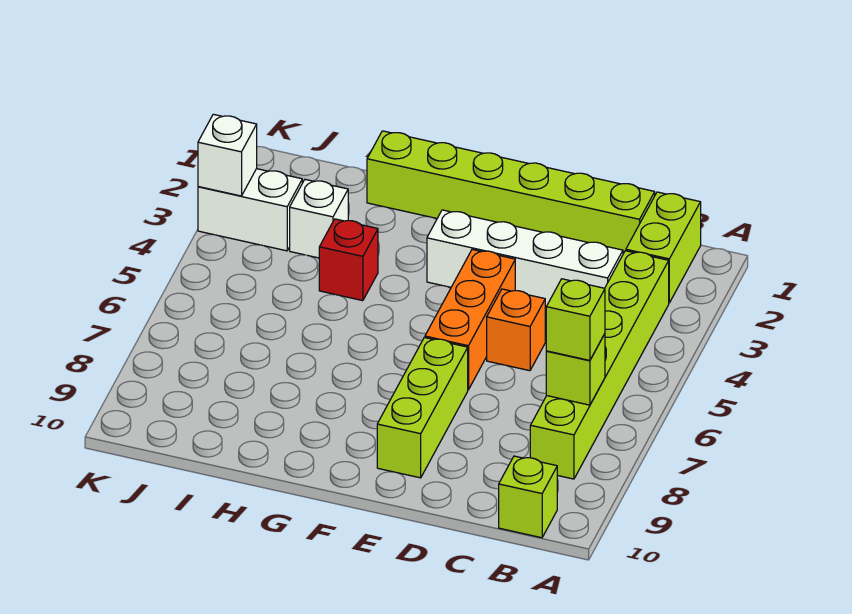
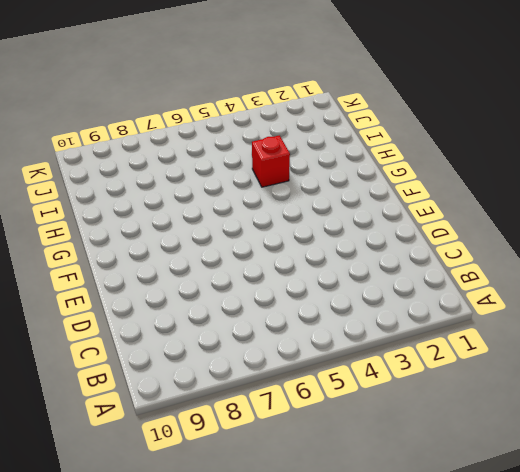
none -> lime brick B1:B2 level 1
none -> lime brick B3:B8 level 1
none -> lime brick B10 level 1

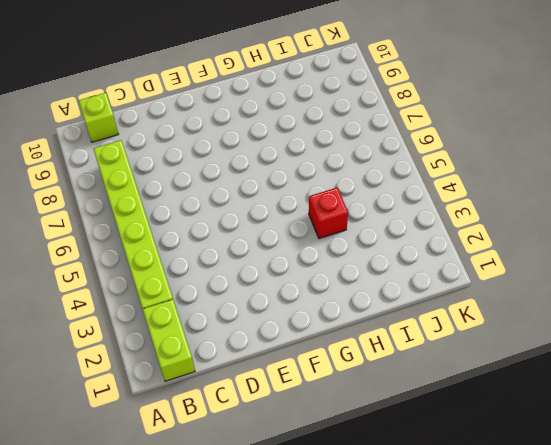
none -> lime brick C1:H1 level 1
none -> white brick C3:F3 level 1
none -> orange brick D5 level 1

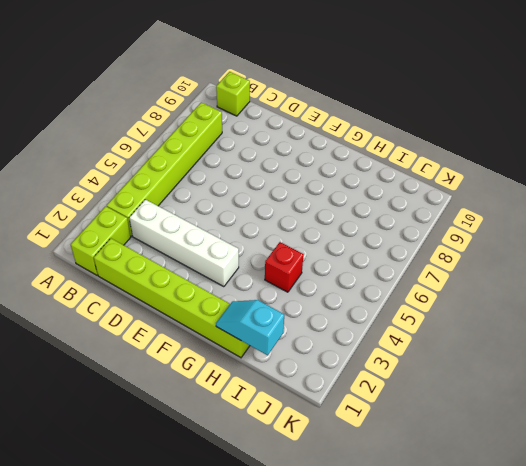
cyan slope H1:I1 level 2 top I -> none
none -> orange brick D5 level 1
none -> orange brick E4:E6 level 1
none -> lime brick E7:E9 level 1

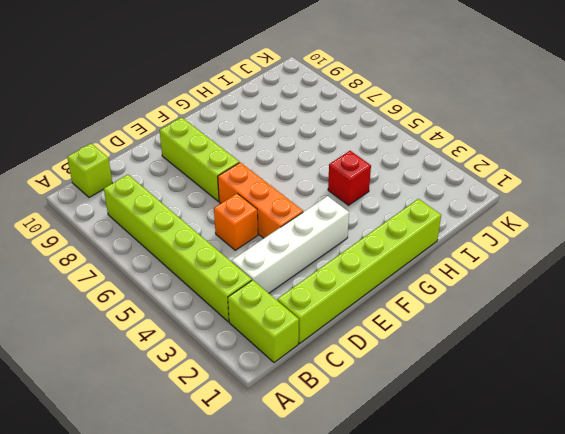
none -> white brick I3 level 1
none -> white brick J3:K3 level 1
none -> lime brick B7 level 2

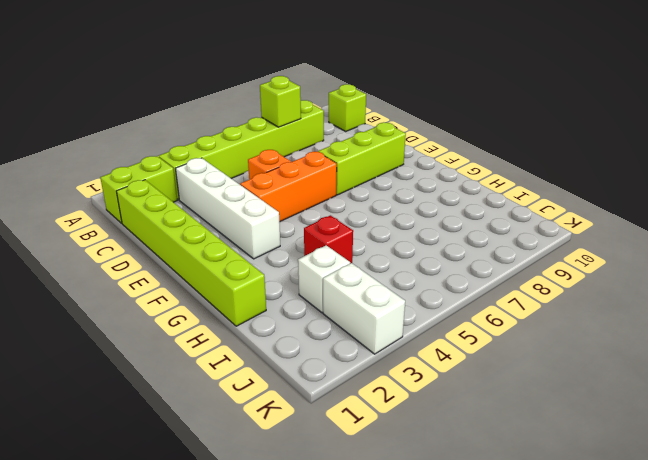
none -> white brick K3 level 2
none -> lime brick B7 level 3

